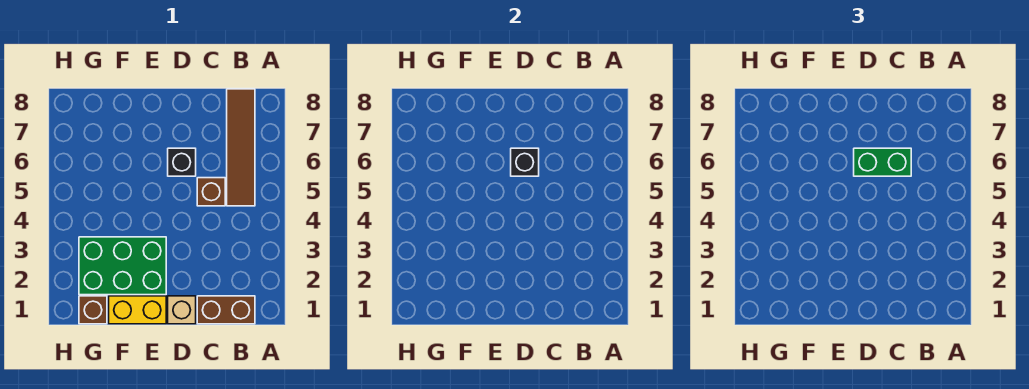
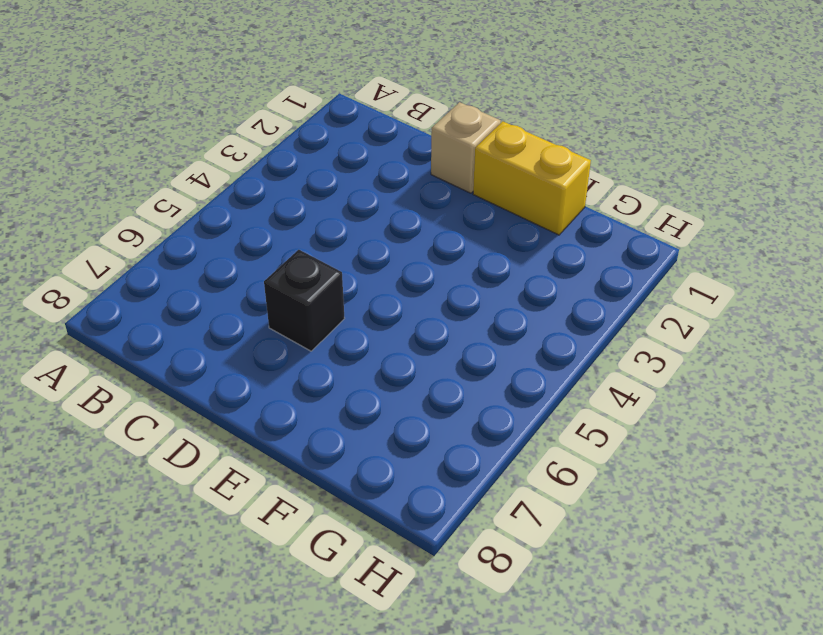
none -> brown brick B1:C1 level 1
none -> brown tile B5:B8 level 1

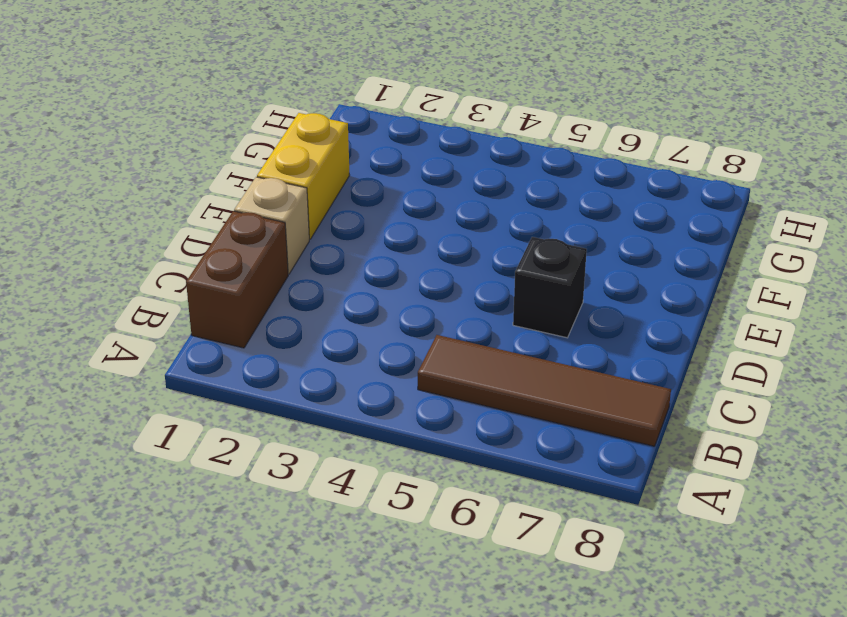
none -> brown brick C5 level 1
none -> green brick E2:G3 level 1

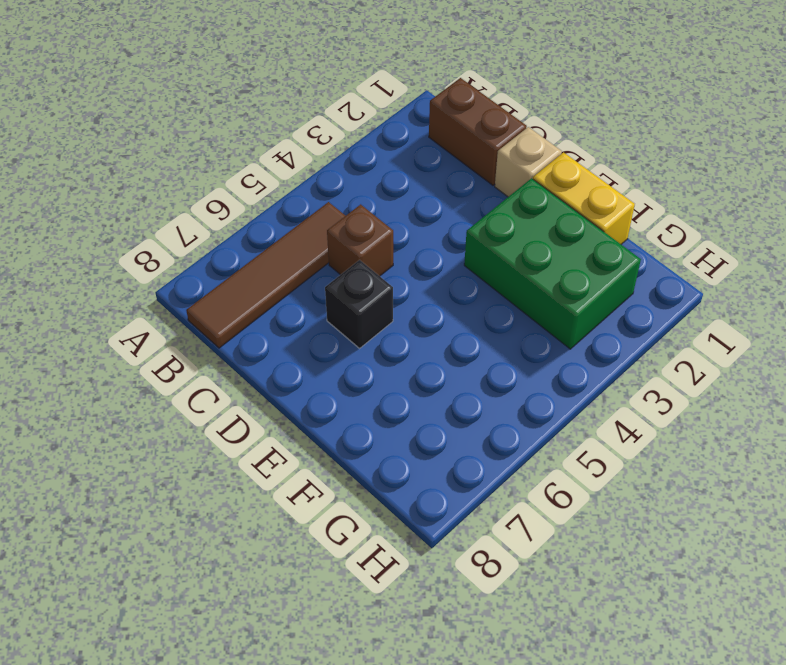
none -> brown brick G1 level 1
none -> black brick D6 level 2

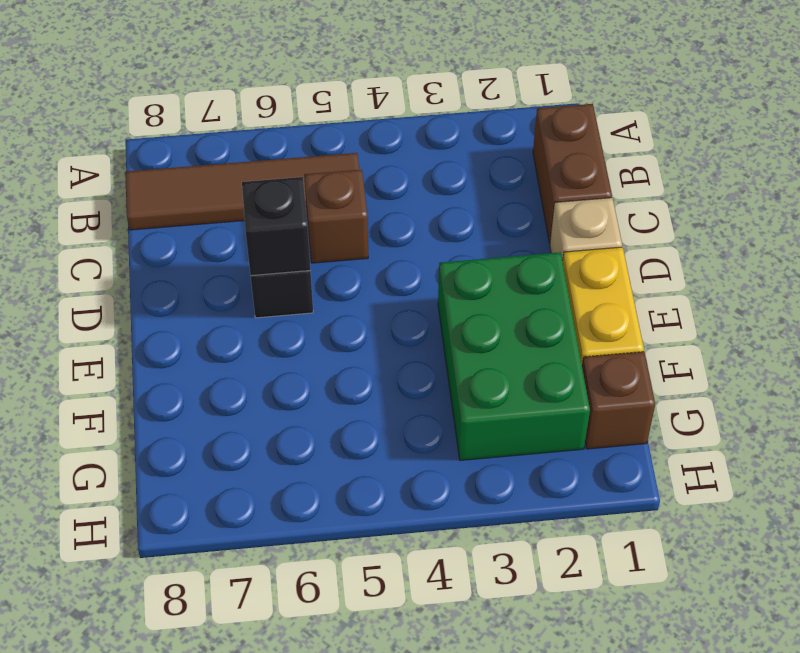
none -> green brick C6:D6 level 3

